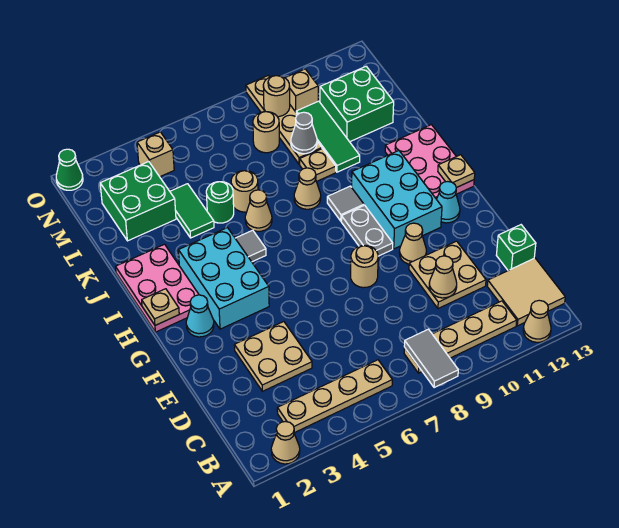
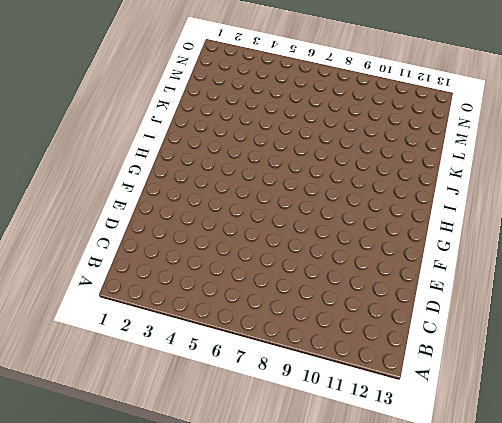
none -> tan cone A2 level 1
none -> tan cone A12 level 1
none -> tan plate B3:B6 level 1
none -> tan plate B8:B11 level 1

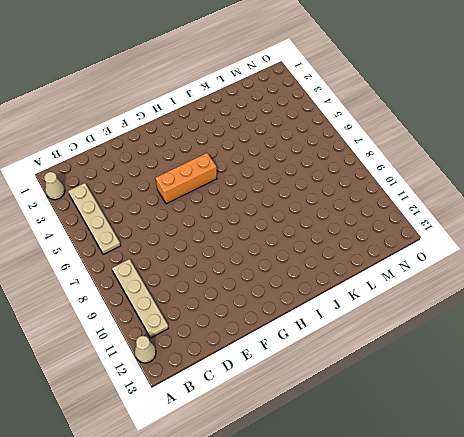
orange brick F5:H5 level 1 -> none
none -> tan tile B12:C13 level 1
none -> tan plate D3:E4 level 1
none -> tan plate D10:E11 level 1
none -> green brick D13 level 1

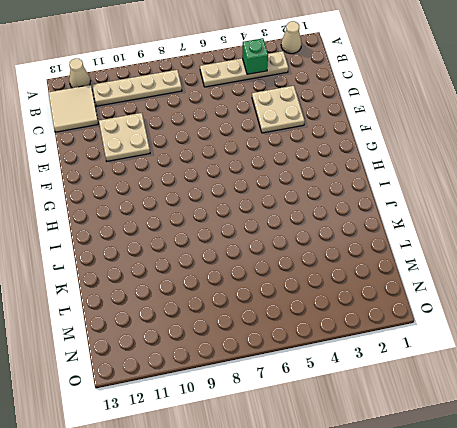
green brick B4 level 2 -> green brick D13 level 1
none -> tan round brick F8 level 1
none -> tan cone F10 level 1
none -> cyan cone G2 level 1
none -> cyan brick G3:I4 level 1

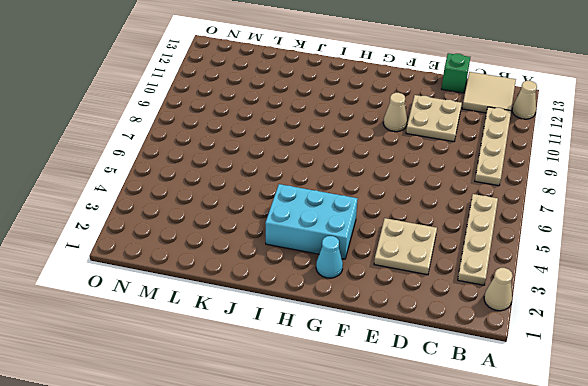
none -> tan round brick F8 level 1
none -> grey plate G9:H9 level 1
none -> cyan brick G10:I11 level 1
none -> cyan cone G12 level 1

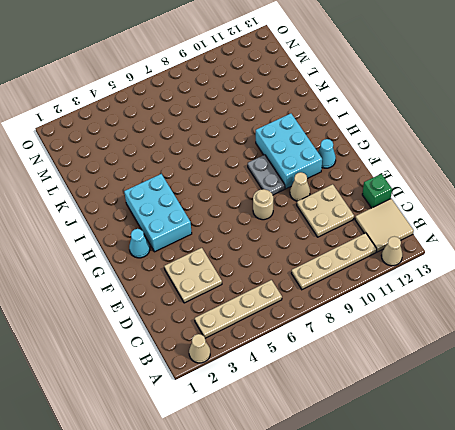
none -> pink plate H1:J2 level 1
none -> pink plate H12:J13 level 1
none -> grey tile I5 level 1
none -> grey tile I9 level 1

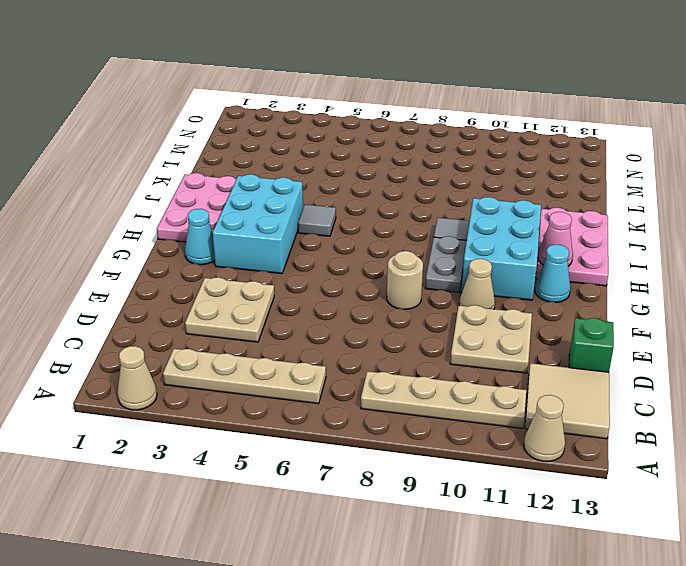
pink cone H12 level 2 -> none
none -> tan cone J6 level 1
none -> tan cone J8 level 1
none -> green tile K4:L4 level 1
none -> green round brick K5 level 1

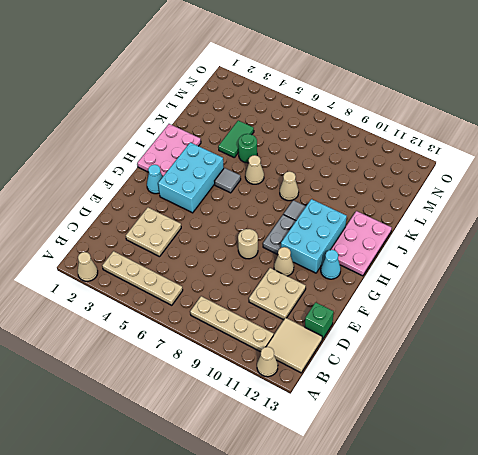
none -> tan round brick K6 level 1
none -> tan plate K9 level 1
none -> green tile K10:M10 level 1
none -> green brick L2:M3 level 1

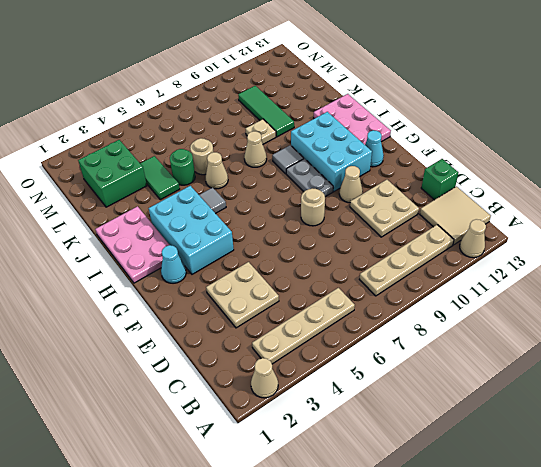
none -> tan plate L9:O9 level 1
none -> green brick L11:M12 level 1
none -> tan round brick M8 level 1
none -> tan brick N4 level 1

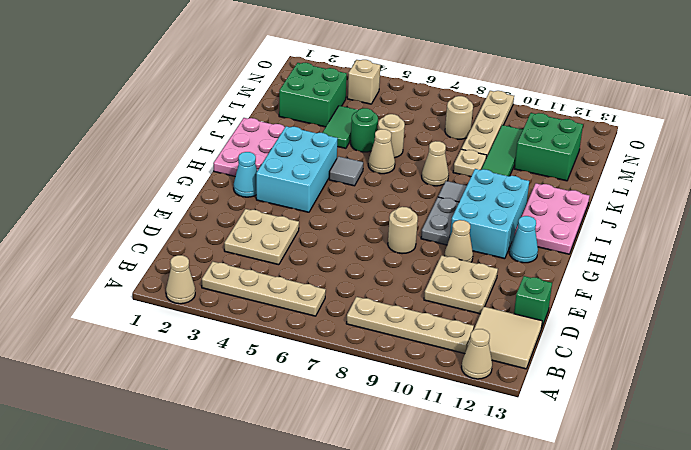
none -> tan brick N10 level 1
none -> green cone O1 level 1
none -> grey tile A8:B8 level 2
none -> tan cone D10 level 2

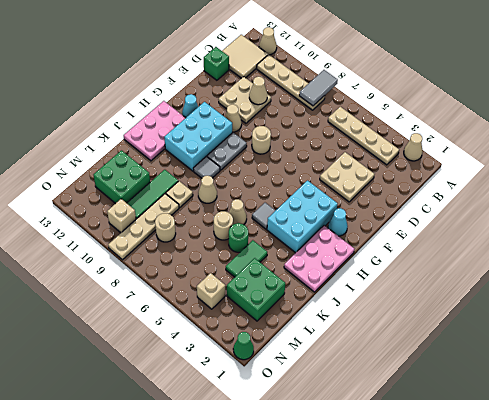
none -> tan plate H1 level 2
none -> tan plate H13 level 2
none -> grey cone L9 level 2
none -> tan round brick N9 level 2

